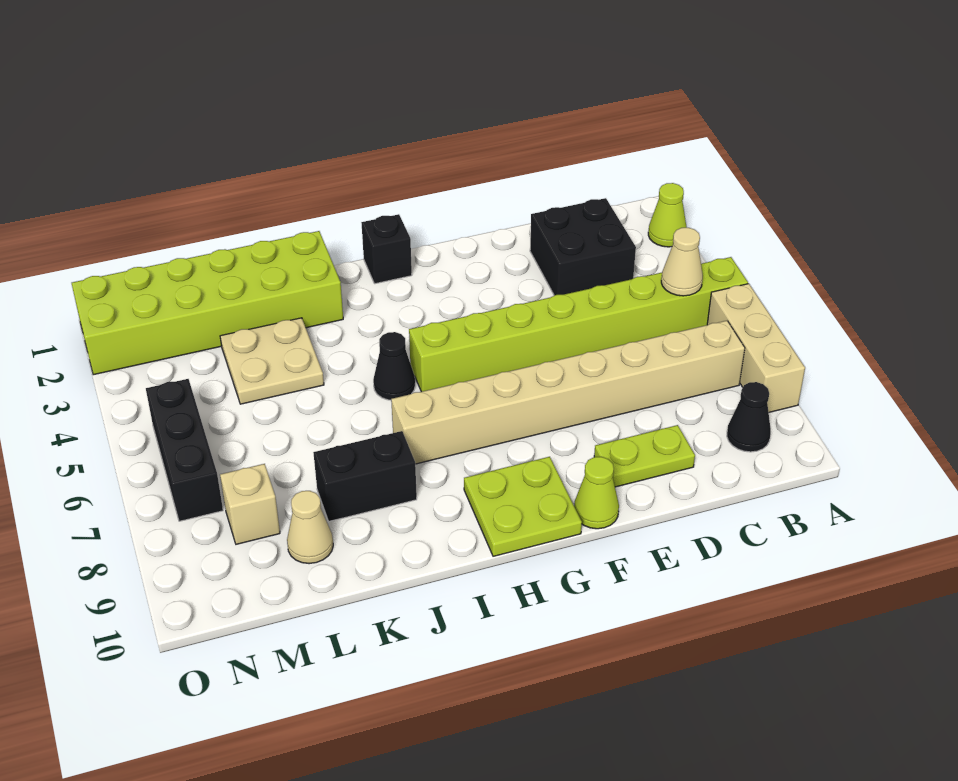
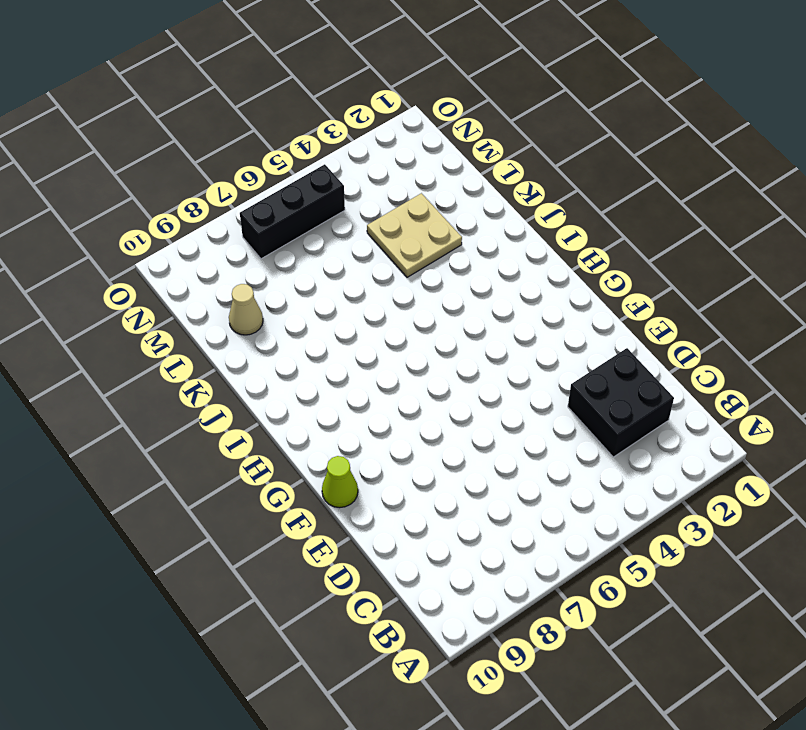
none -> lime cone A2 level 1
none -> lime brick A5:H5 level 1
none -> tan brick A6:A8 level 1

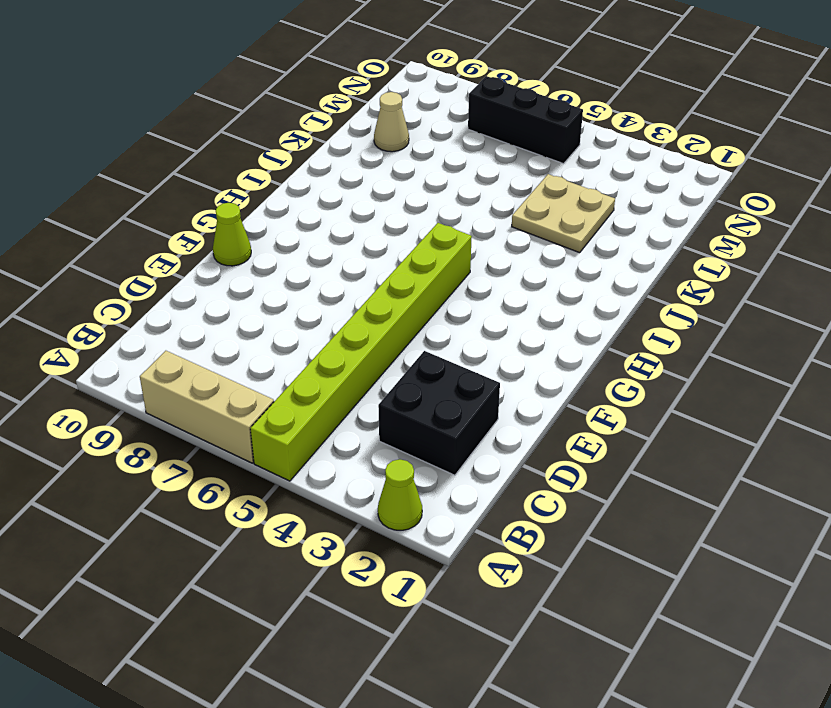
none -> tan brick B7:I7 level 1
none -> black cone B9 level 1
none -> lime plate D9:E9 level 1

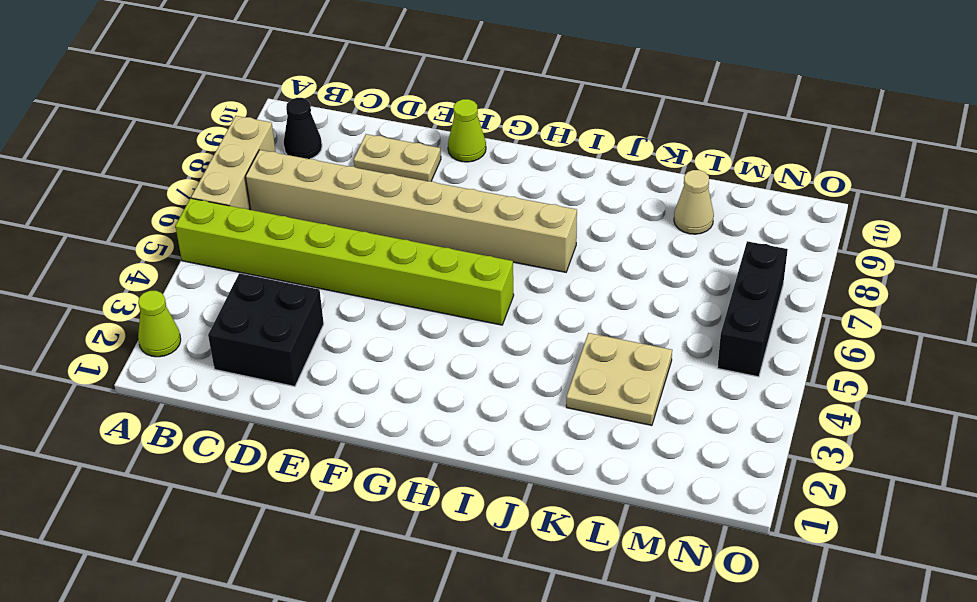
tan plate D9:E9 level 1 -> lime plate D9:E9 level 1
none -> lime plate G9:H10 level 1
none -> black brick H1 level 1
none -> black cone I5 level 1

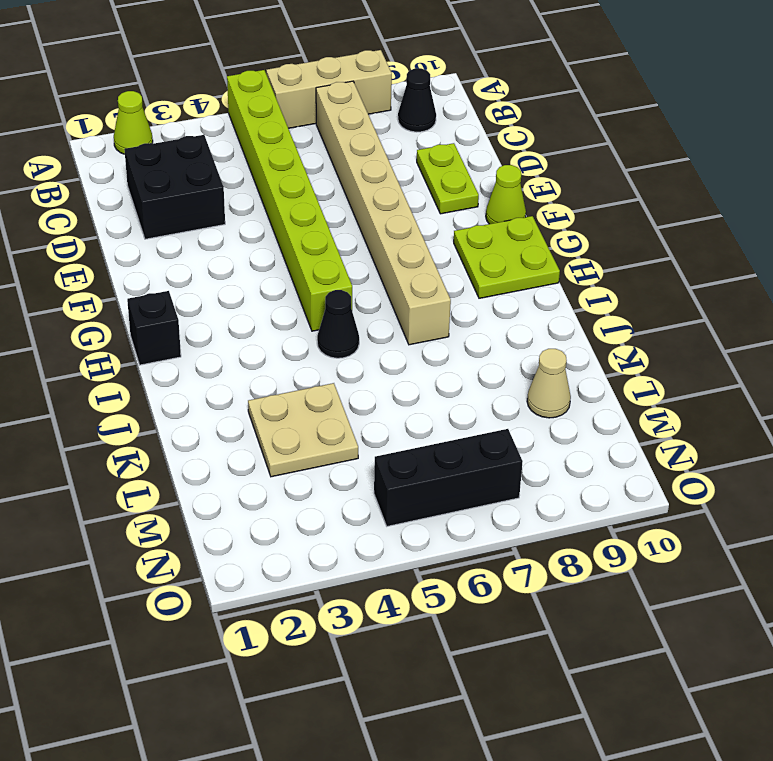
none -> lime brick J1:O2 level 1
none -> black brick J8:K8 level 1
none -> tan brick M8 level 1

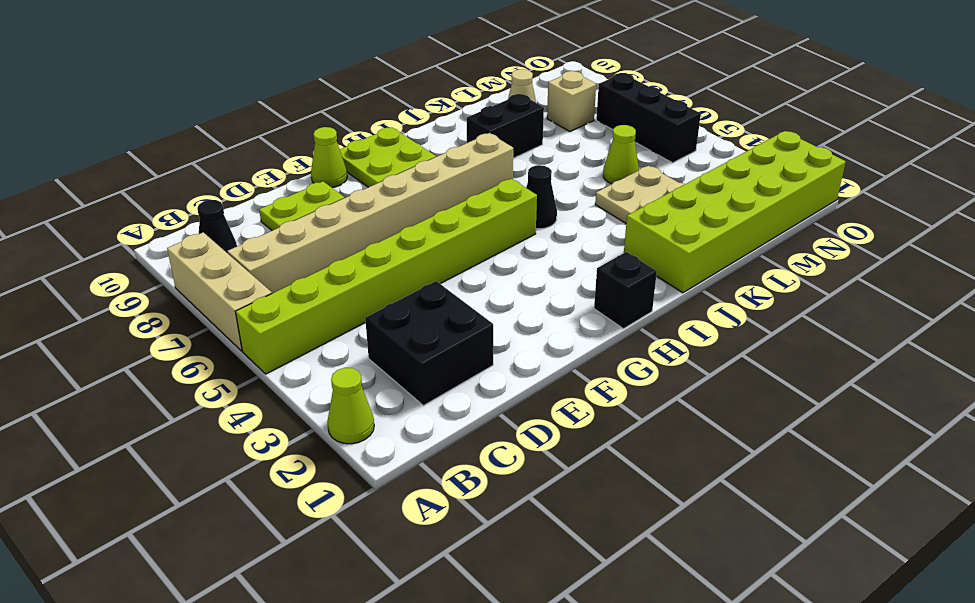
lime cone L5 level 1 -> none
none -> tan cone B5 level 2

